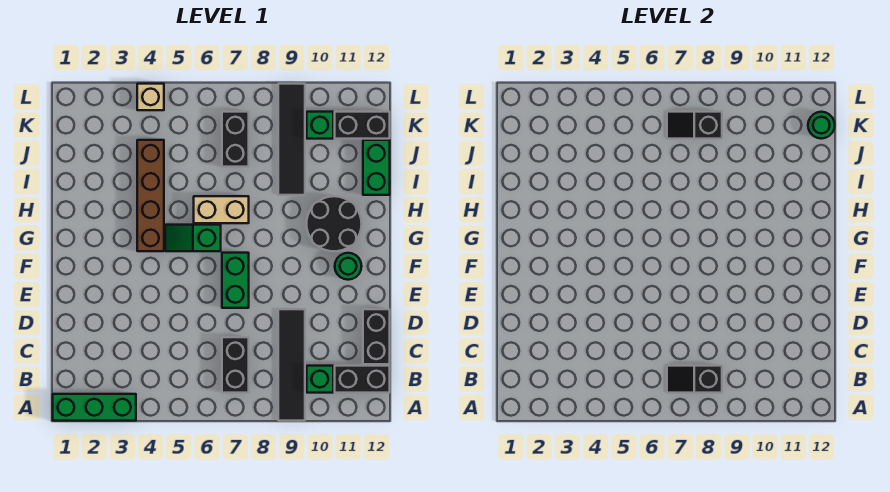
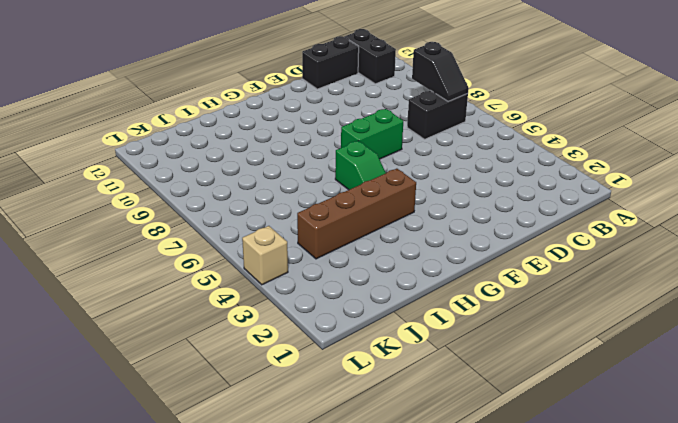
none -> green brick A1:A3 level 1
none -> black tile A9:D9 level 1
none -> green brick B10 level 1

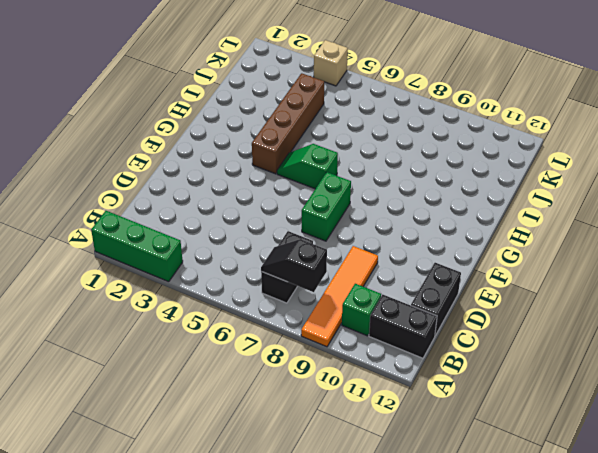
orange tile A9:D9 level 1 -> black tile A9:D9 level 1
none -> green round brick F11 level 1
none -> black round brick G10:H11 level 1
none -> tan brick H6:H7 level 1

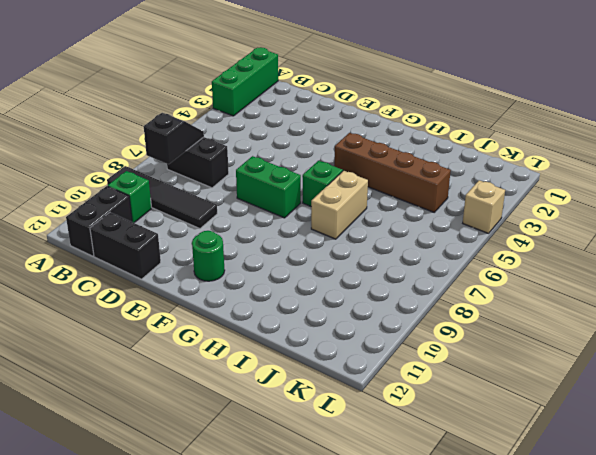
none -> black round brick G10:H11 level 1
none -> black tile I9:L9 level 1
none -> green brick I12:J12 level 1

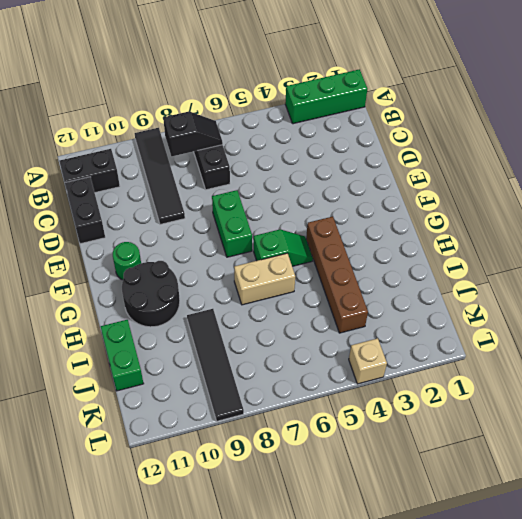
none -> green brick B10 level 1
none -> black brick J7:K7 level 1
none -> green brick K10 level 1

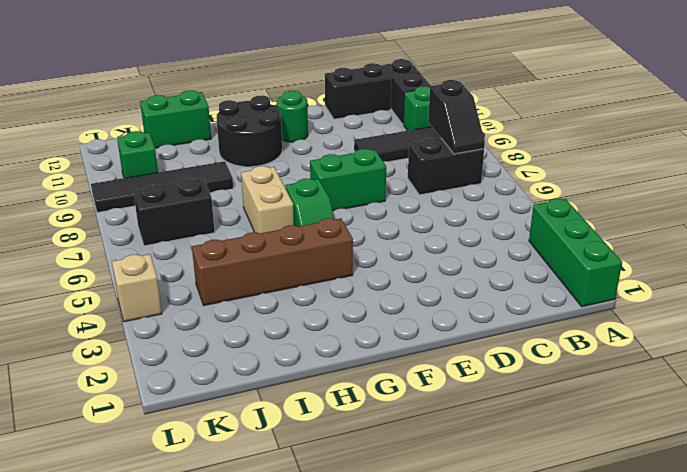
none -> black brick K11:K12 level 1
none -> black slope K7:K8 level 2 top 8
none -> green round brick K12 level 2

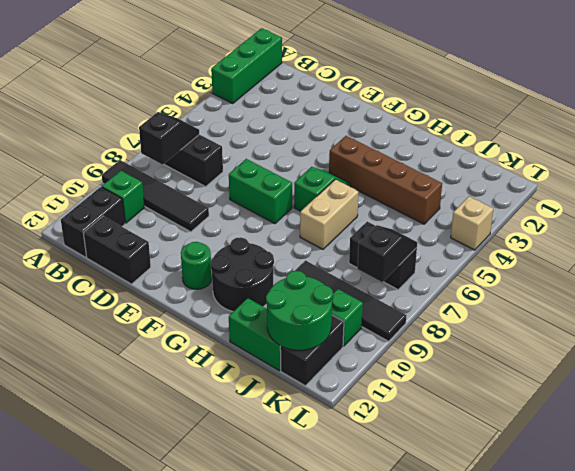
green round brick J11:K12 level 2 -> green round brick K12 level 2

